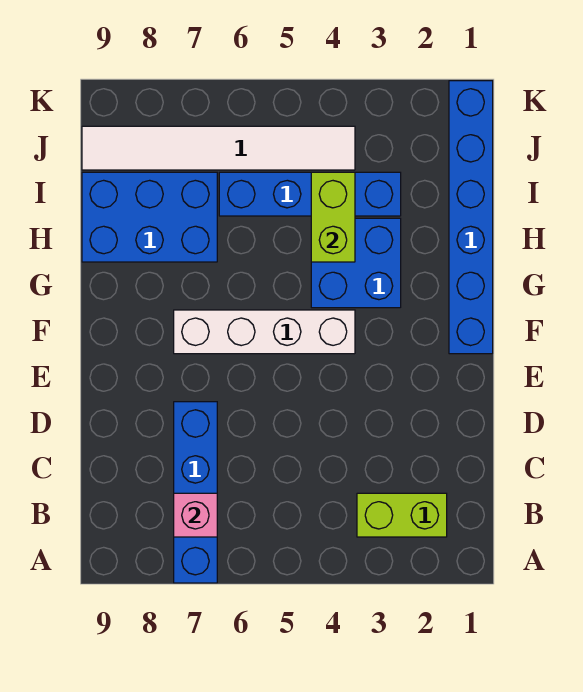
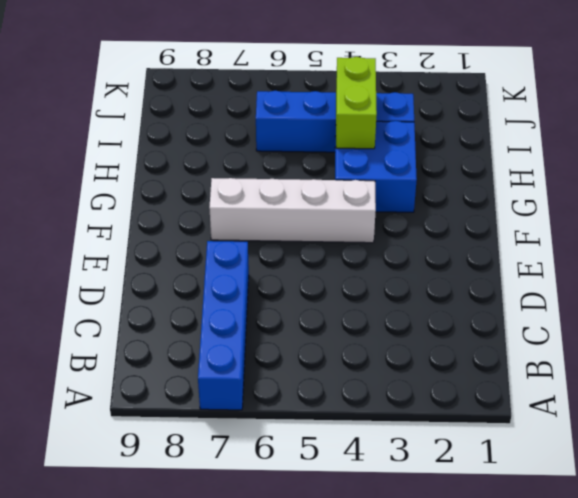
none -> lime brick B2:B3 level 1
none -> blue brick F1:K1 level 1

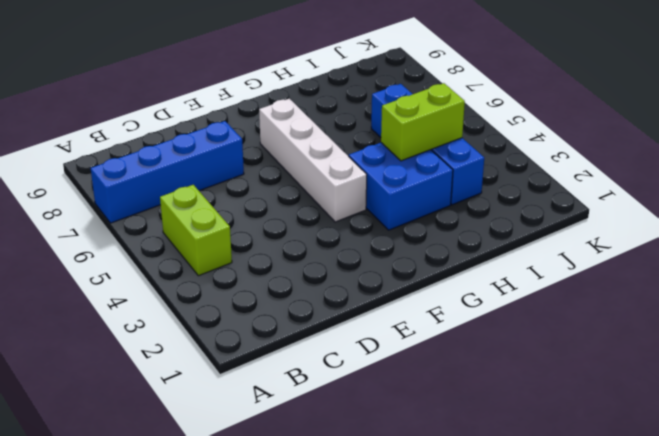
lime brick B4:B5 level 1 -> lime brick B2:B3 level 1
none -> blue brick F1:K1 level 1
none -> blue brick H7:I9 level 1

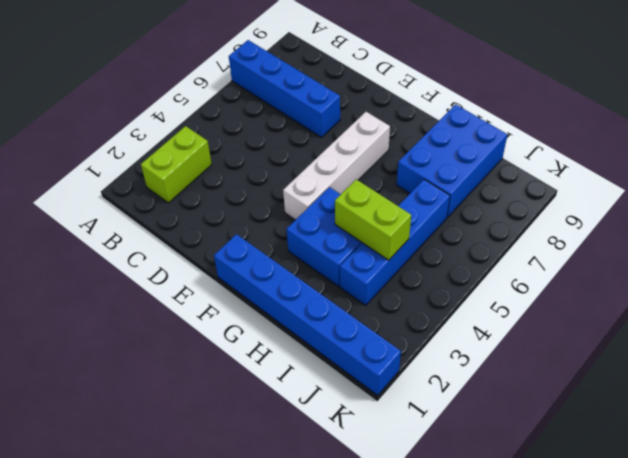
none -> white tile J4:J9 level 1
none -> pink brick B7 level 2

